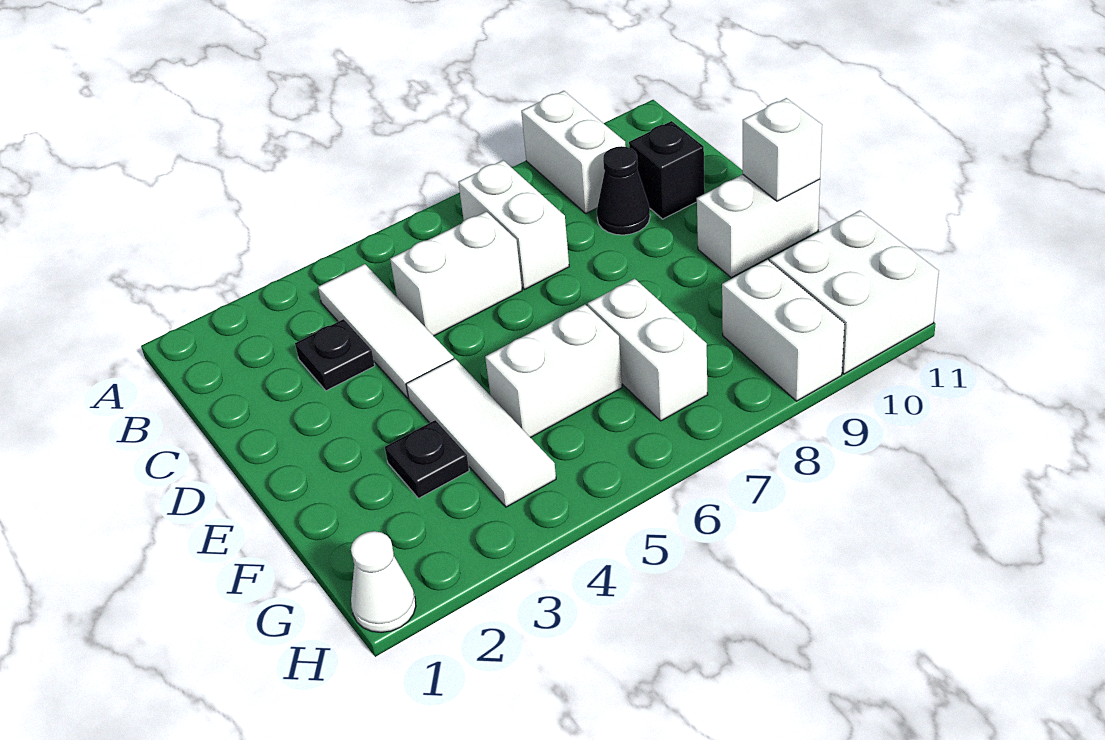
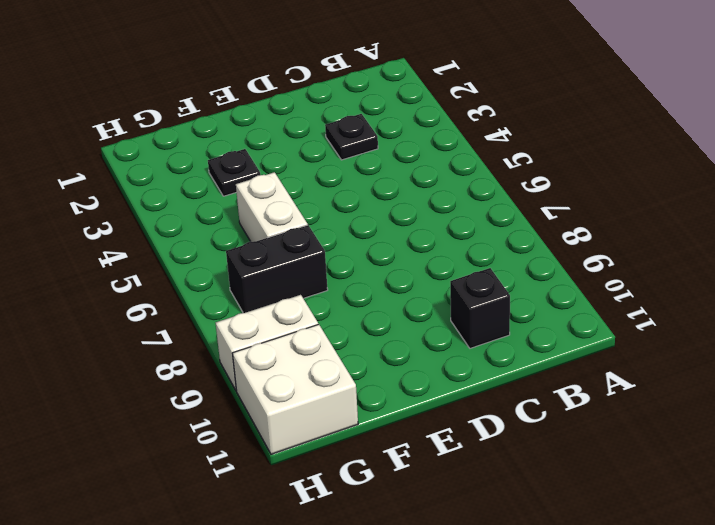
black brick F7:G7 level 1 -> white brick F7:G7 level 1
none -> white brick A9:B9 level 1
none -> white tile B4:D4 level 1
none -> white brick B7:C7 level 1

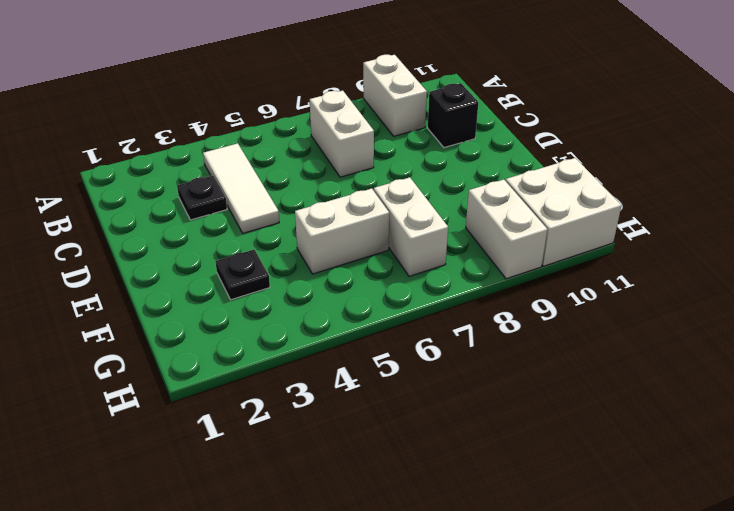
none -> white brick C5:C6 level 1
none -> black cone C9 level 1
none -> white tile E4:G4 level 1

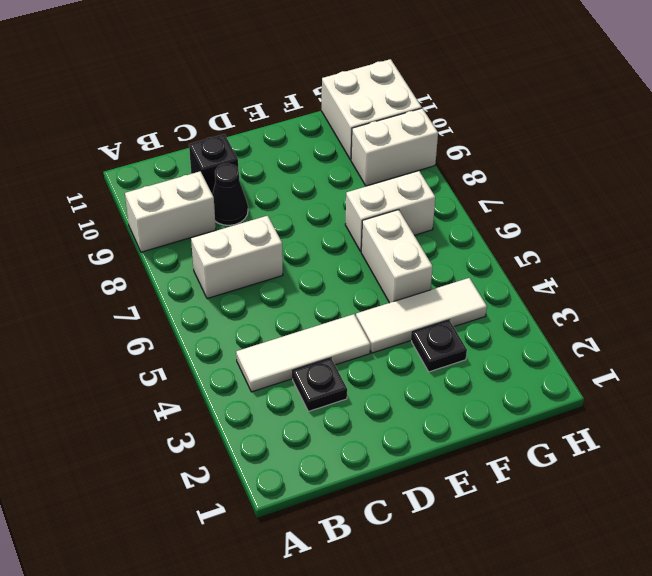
none -> white brick C5:C6 level 1
none -> white brick E10:E11 level 1
none -> white cone H1 level 1

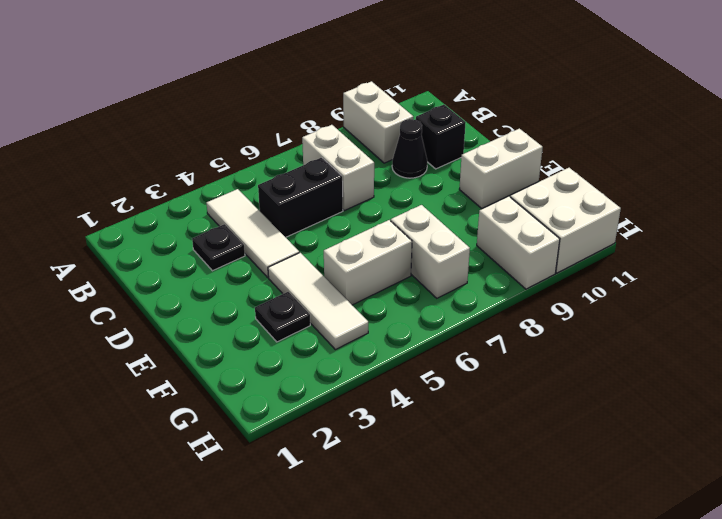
black brick C5:C6 level 1 -> white brick C5:C6 level 1
none -> white cone H1 level 1
none -> white brick E11 level 2

